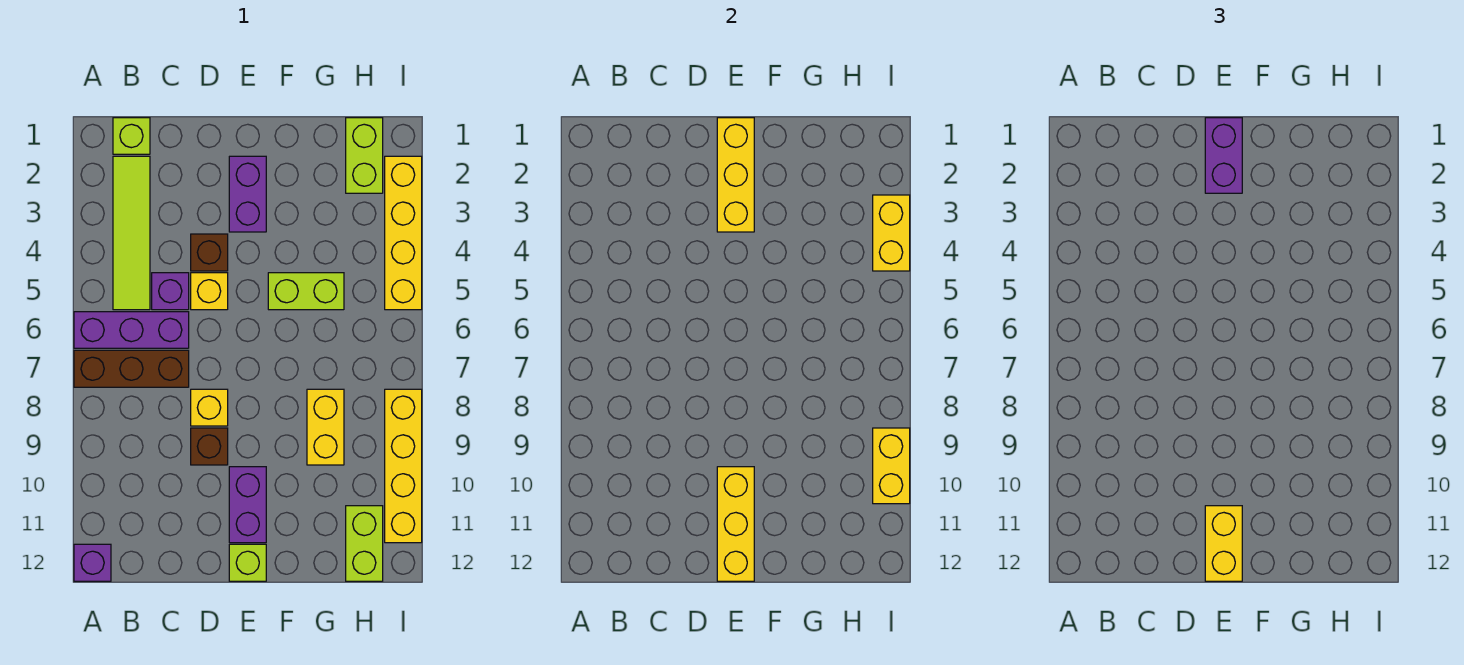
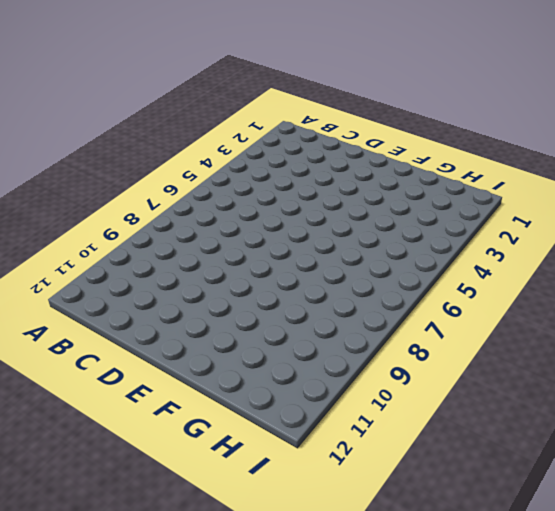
none -> purple brick A6:C6 level 1
none -> brown brick A7:C7 level 1
none -> purple brick A12 level 1

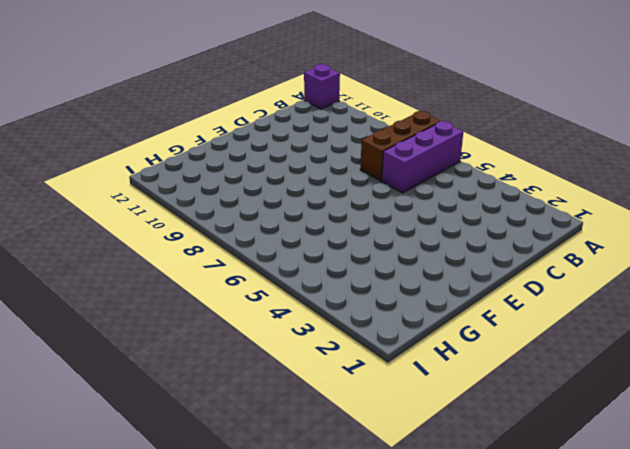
none -> lime brick B1 level 1
none -> lime tile B2:B5 level 1
none -> purple brick C5 level 1

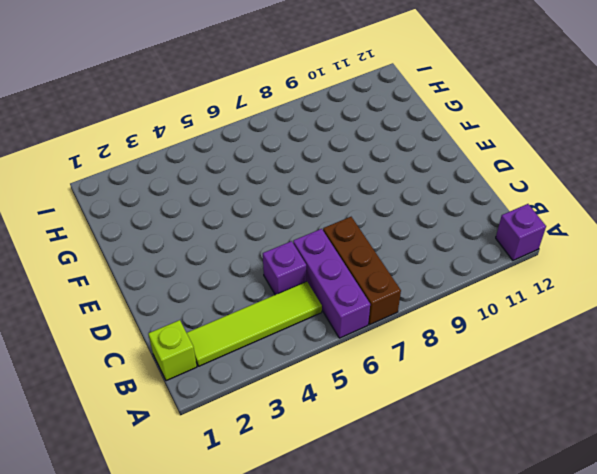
none -> brown brick D4 level 1
none -> yellow brick D5 level 1
none -> yellow brick D8 level 1

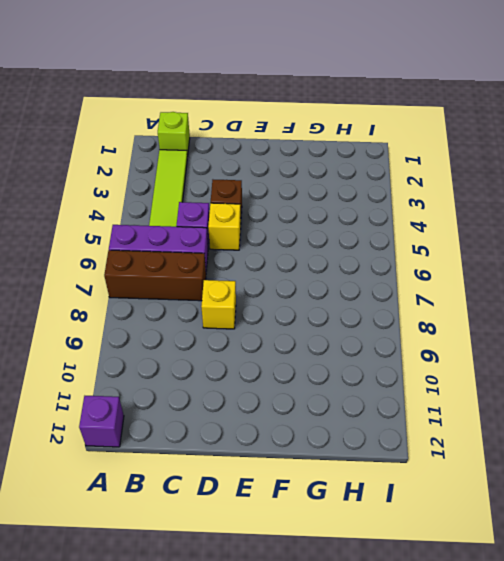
none -> brown brick D9 level 1
none -> purple brick E2:E3 level 1
none -> purple brick E10:E11 level 1

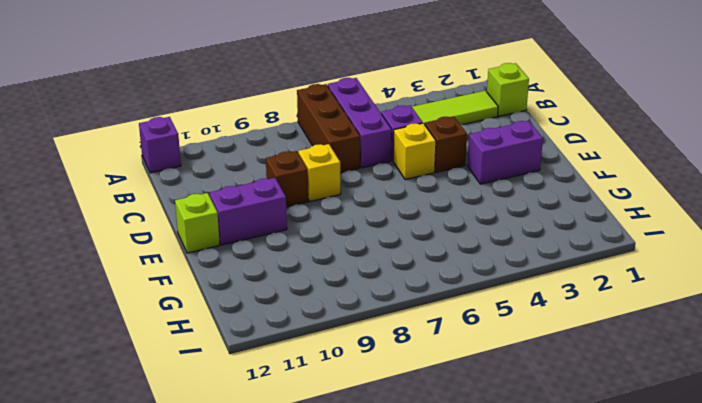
none -> lime brick F5:G5 level 1
none -> yellow brick G8:G9 level 1
none -> lime brick H1:H2 level 1

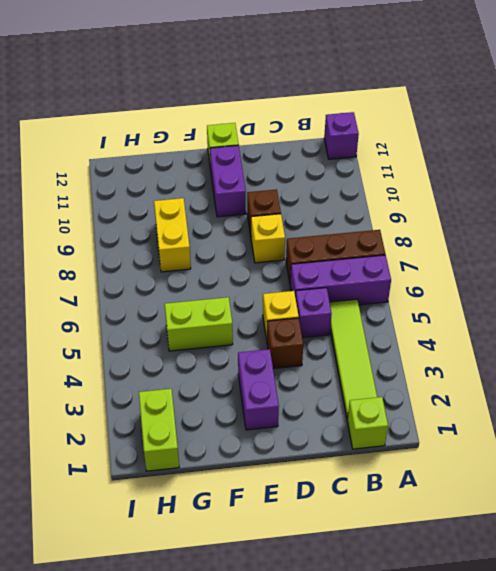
none -> lime brick H11:H12 level 1
none -> yellow brick I2:I5 level 1
none -> yellow brick I8:I11 level 1

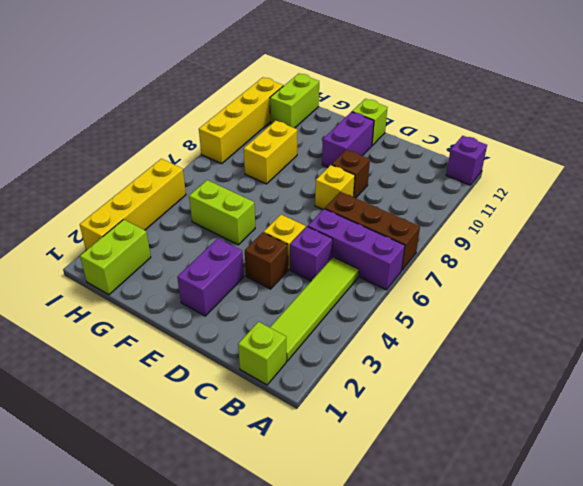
none -> yellow brick E1:E3 level 2
none -> yellow brick E10:E12 level 2
none -> yellow brick I3:I4 level 2

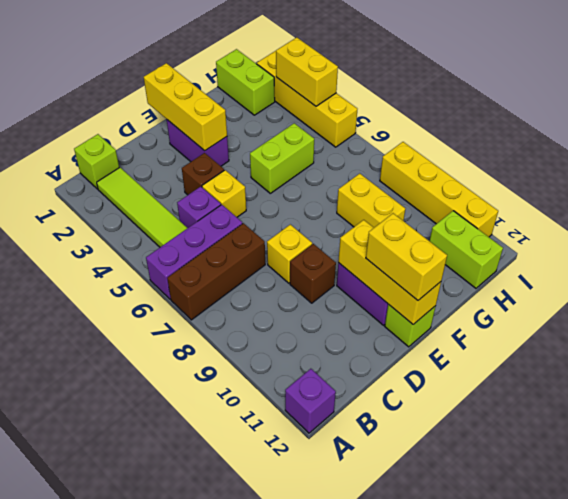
none -> yellow brick I9:I10 level 2
none -> purple brick E1:E2 level 3

